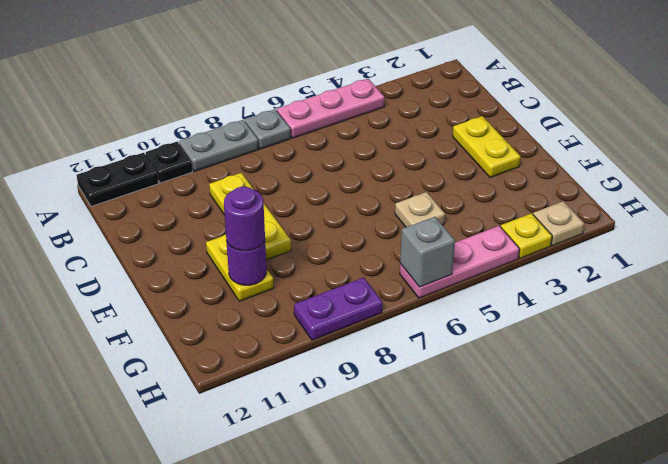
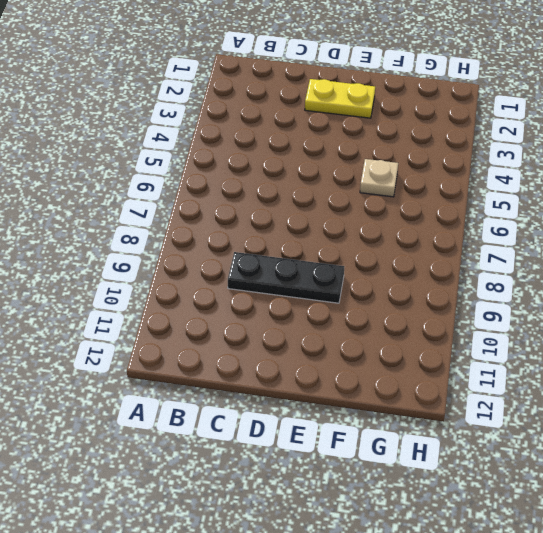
black plate C9:E9 level 1 -> yellow plate C9:E9 level 1
none -> pink plate A4:A6 level 1
none -> grey plate A7 level 1
none -> grey plate A8:A9 level 1

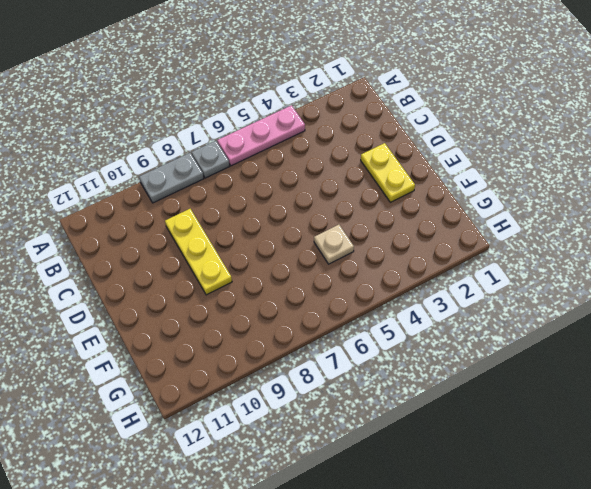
none -> black plate A10 level 1
none -> black plate A11:A12 level 1
none -> yellow plate E10:F10 level 1

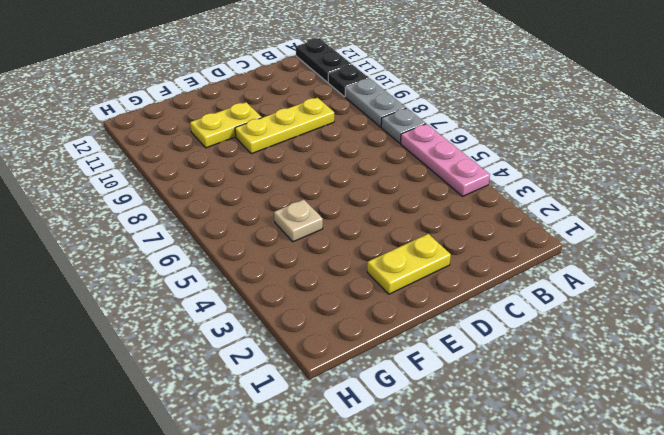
none -> tan plate H2 level 1
none -> yellow plate H3 level 1
none -> pink plate H4:H6 level 1

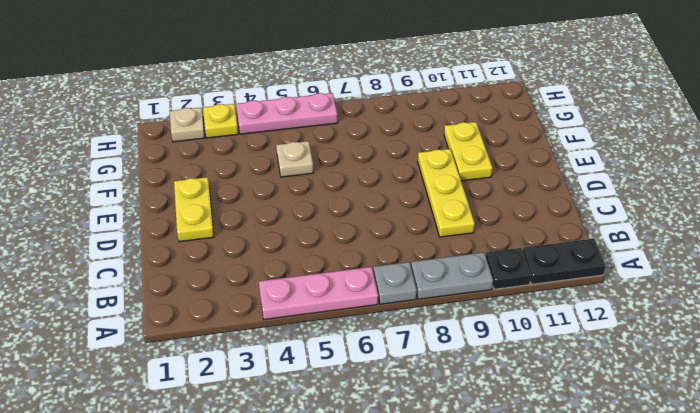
none -> purple plate H8:H9 level 1
none -> purple round brick F10 level 2
none -> grey brick H6 level 2

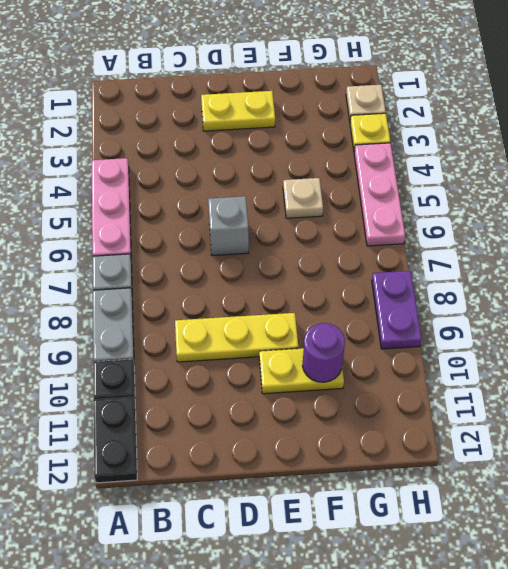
grey brick D6 level 1 -> grey brick H6 level 2
none -> purple round brick F10 level 3

